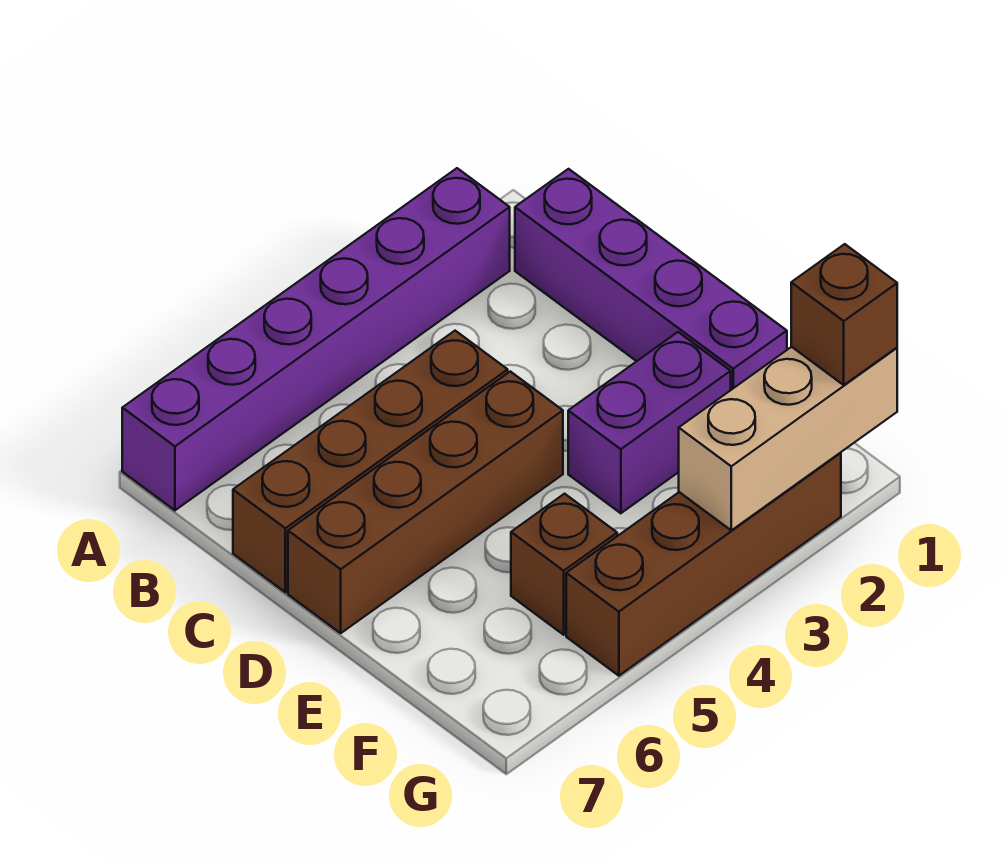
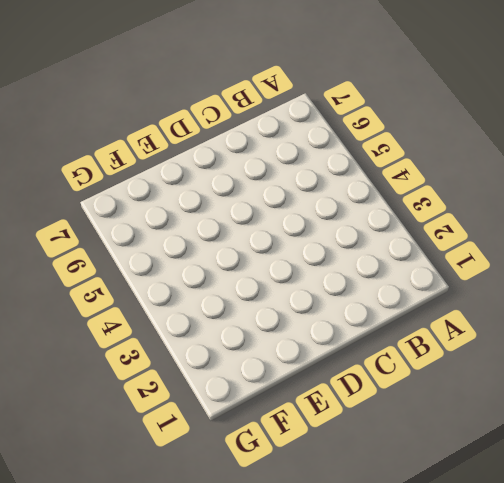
none -> purple brick A2:A7 level 1
none -> purple brick B1:E1 level 1

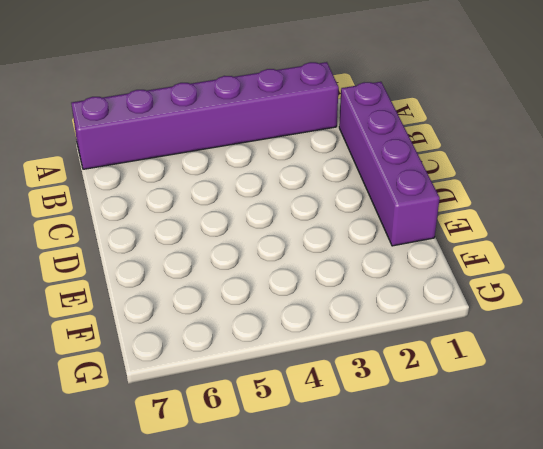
none -> brown brick C4:C7 level 1
none -> brown brick D4:D7 level 1

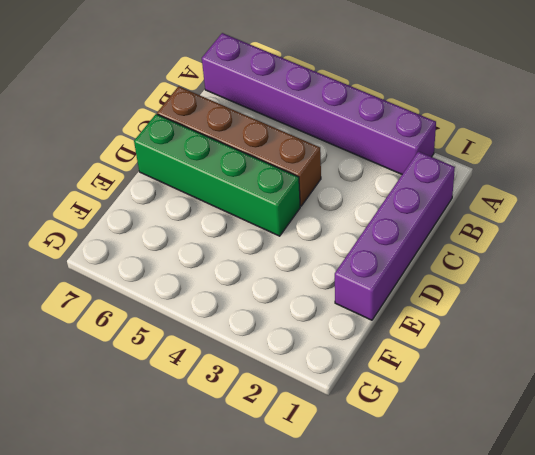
green brick D4:D7 level 1 -> brown brick D4:D7 level 1
none -> purple brick E2:E3 level 1
none -> brown brick F5 level 1

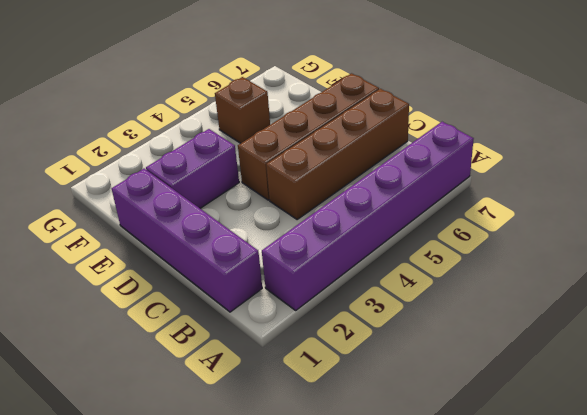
none -> brown brick G2:G5 level 1
none -> tan brick G1:G3 level 2

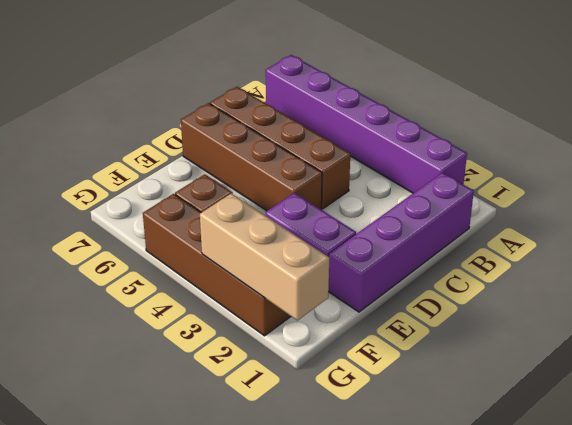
none -> brown brick G1 level 3

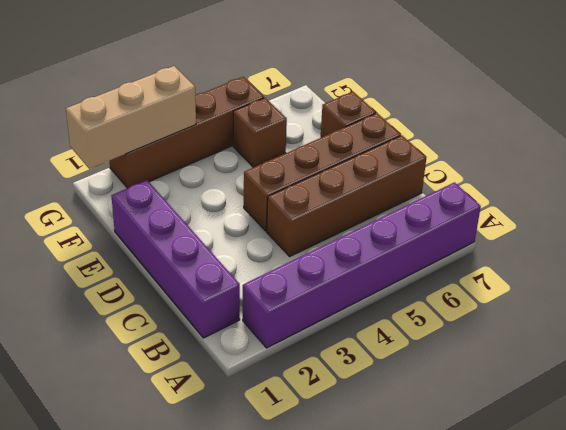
brown brick E7 level 1 -> brown brick G1 level 3
none -> purple brick E2:E3 level 1

